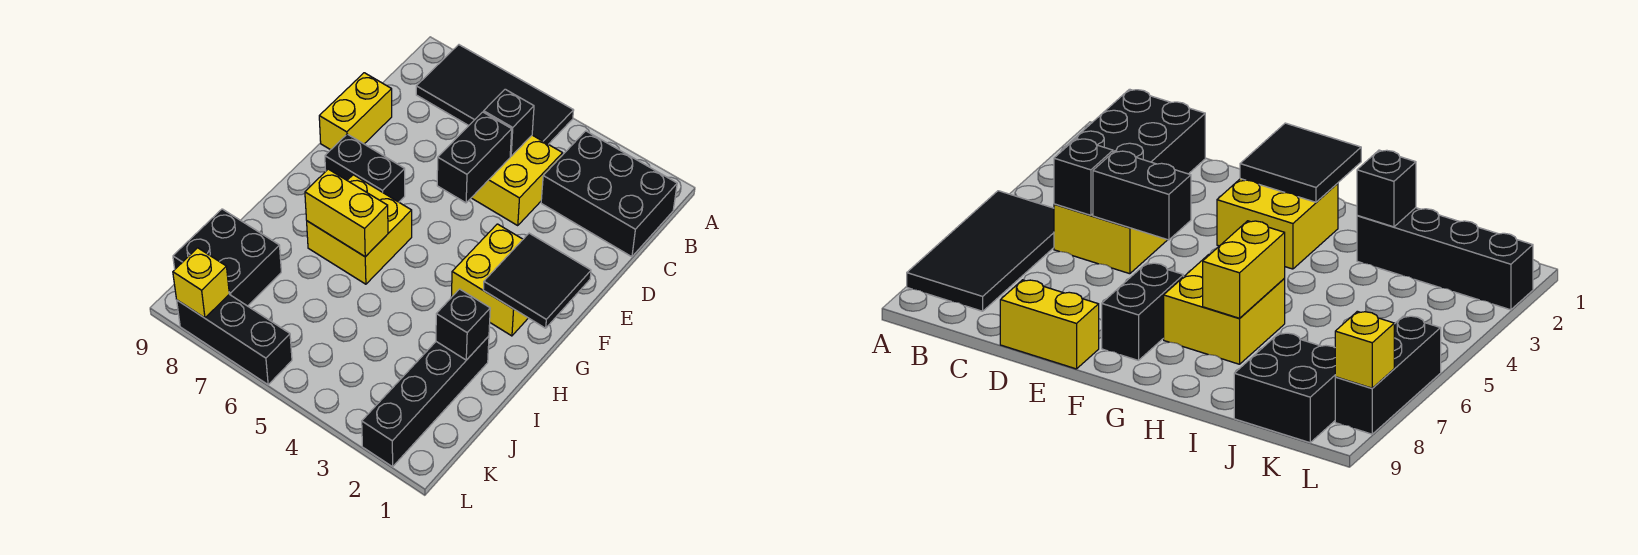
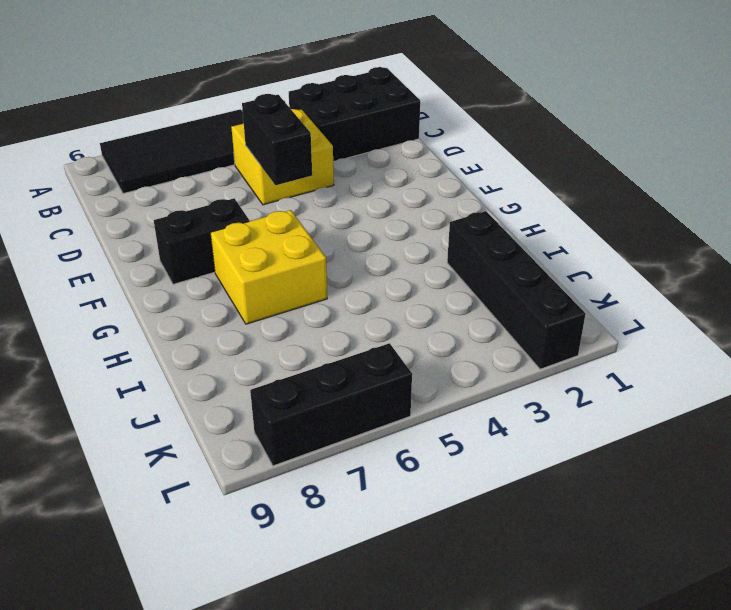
none -> yellow brick D9:E9 level 1
none -> yellow brick F2:G3 level 1
none -> black brick J8:K9 level 1

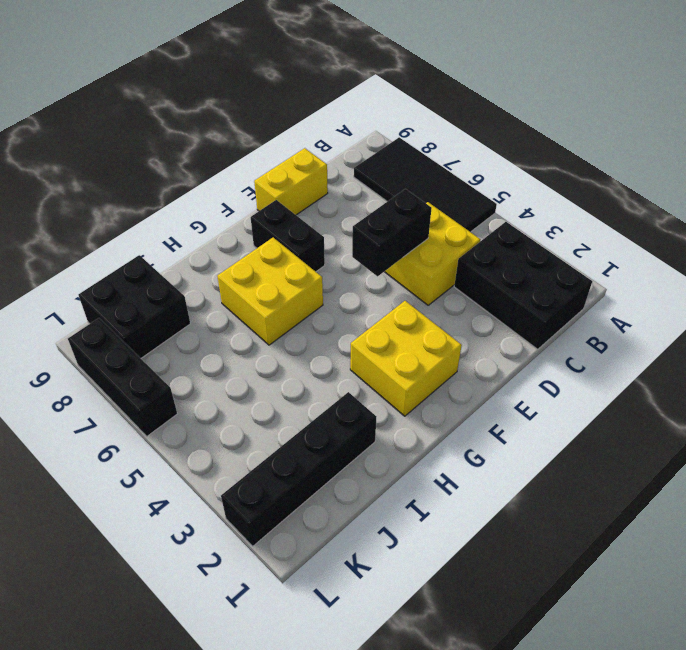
none -> black brick C5 level 2
none -> black tile F1:G2 level 2
none -> yellow brick H6:H7 level 2

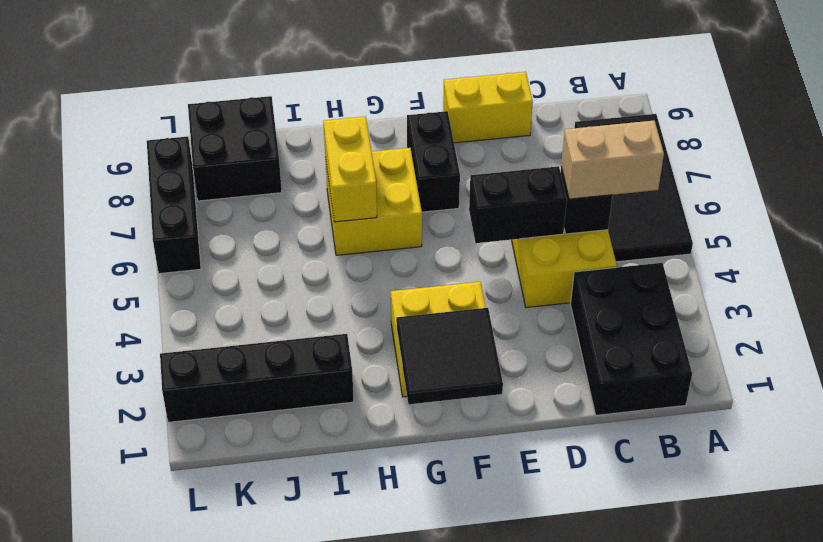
tan brick B5:C5 level 3 -> none
none -> black brick I2 level 2
none -> yellow brick L8 level 2

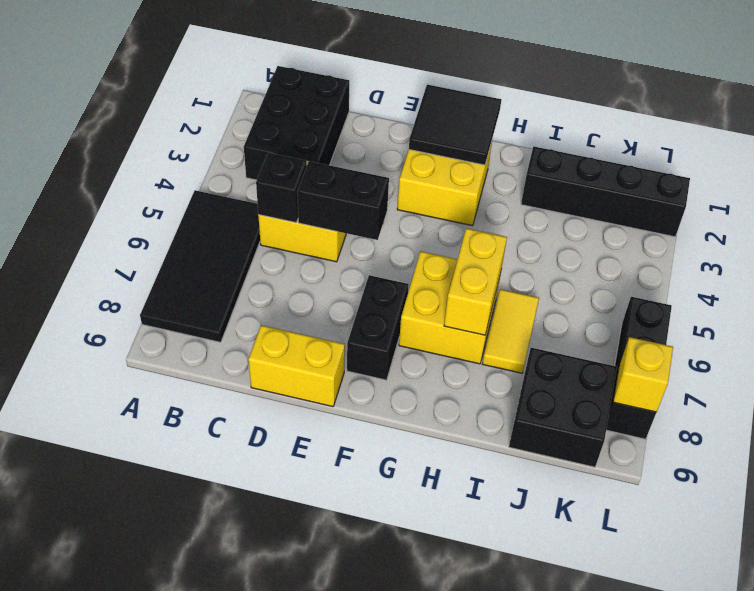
yellow tile I6:I7 level 1 -> none
none -> black brick I2 level 2

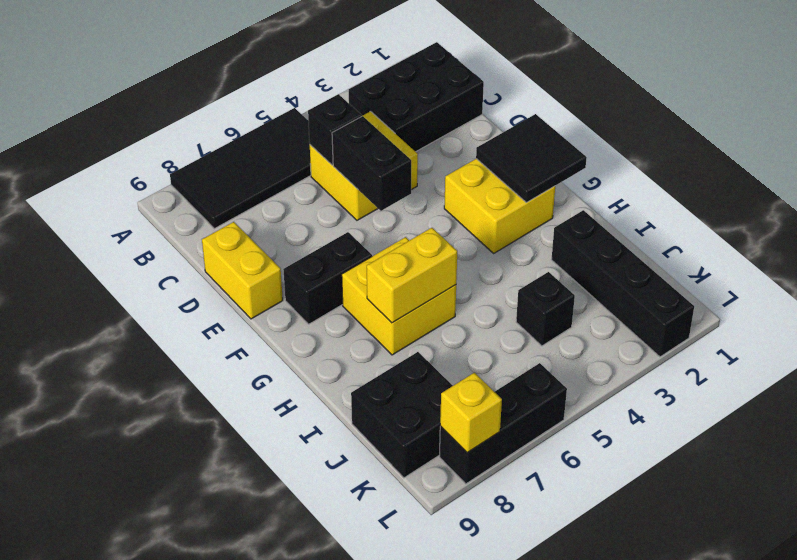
black brick J4 level 1 -> black brick I2 level 2

